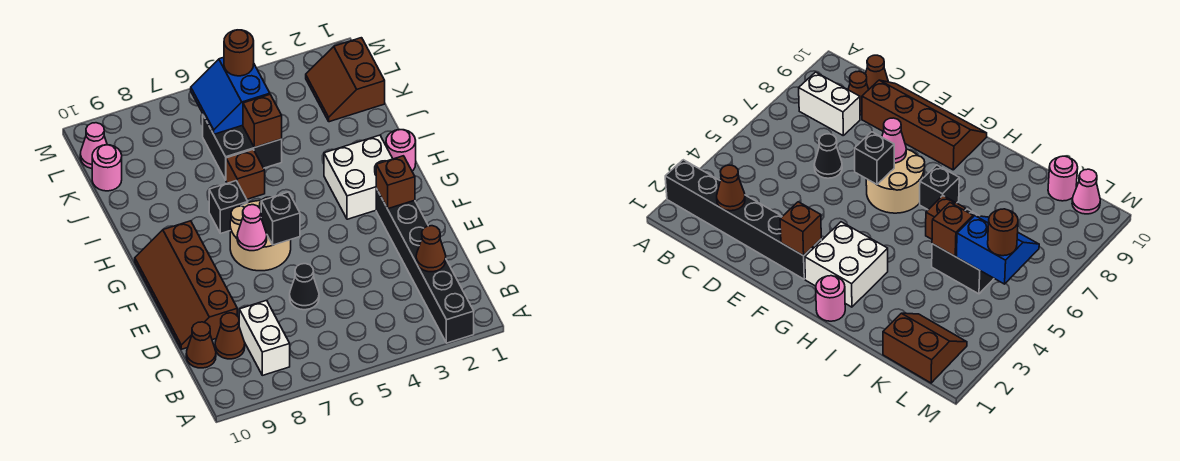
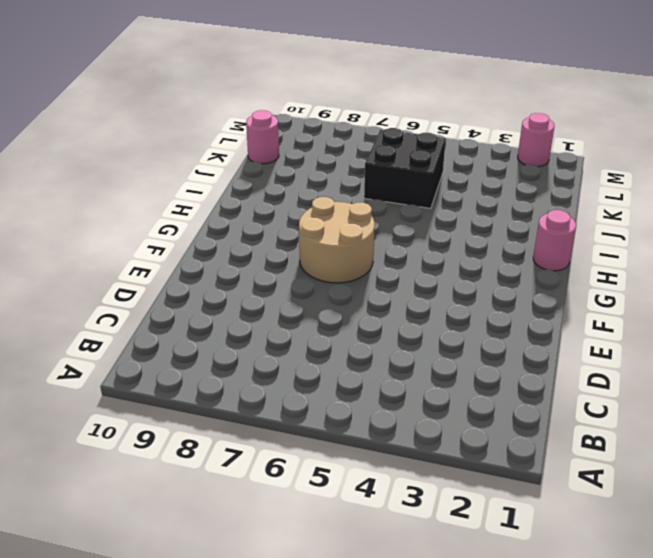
pink round brick M2 level 1 -> none
none -> black brick A2:F2 level 1
none -> white brick B8:C8 level 1
none -> brown cone C9 level 1

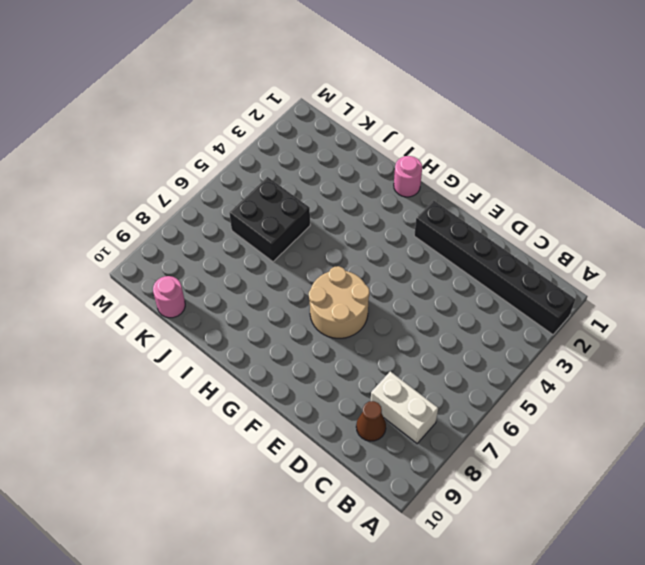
none -> brown cone C10 level 1
none -> black cone D6 level 1
none -> brown slope D9:G10 level 1 top 9

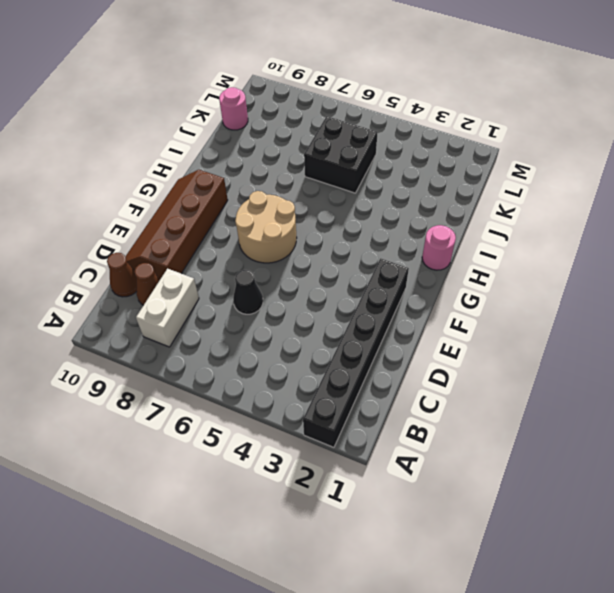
none -> white brick G2:H3 level 1
none -> black brick H7 level 1
none -> brown brick I6 level 1

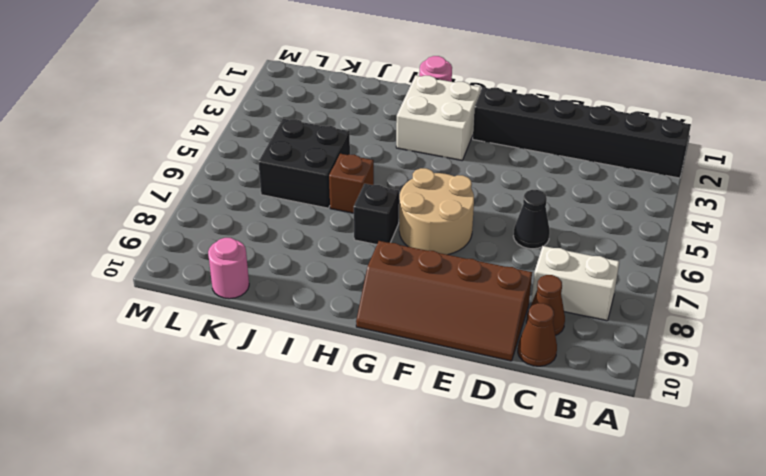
none -> brown slope K1:L2 level 1 top 1
none -> pink cone L10 level 1
none -> brown cone C2 level 2

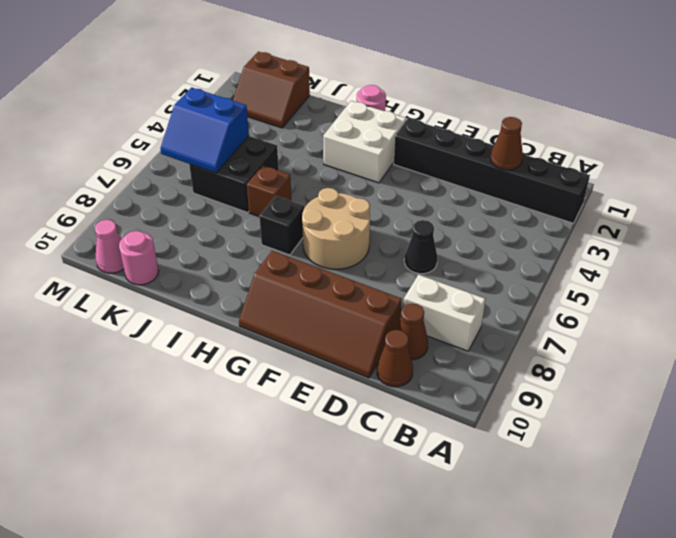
none -> brown brick F2 level 2
none -> black brick F6 level 2
none -> pink cone F7 level 2

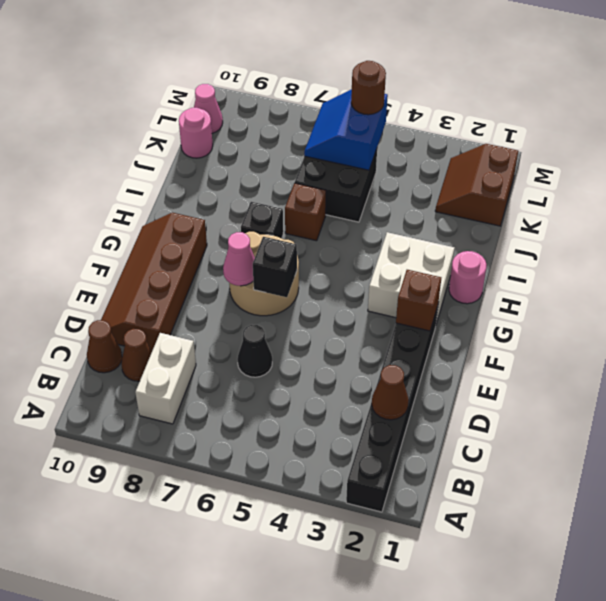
none -> brown brick J5 level 2

